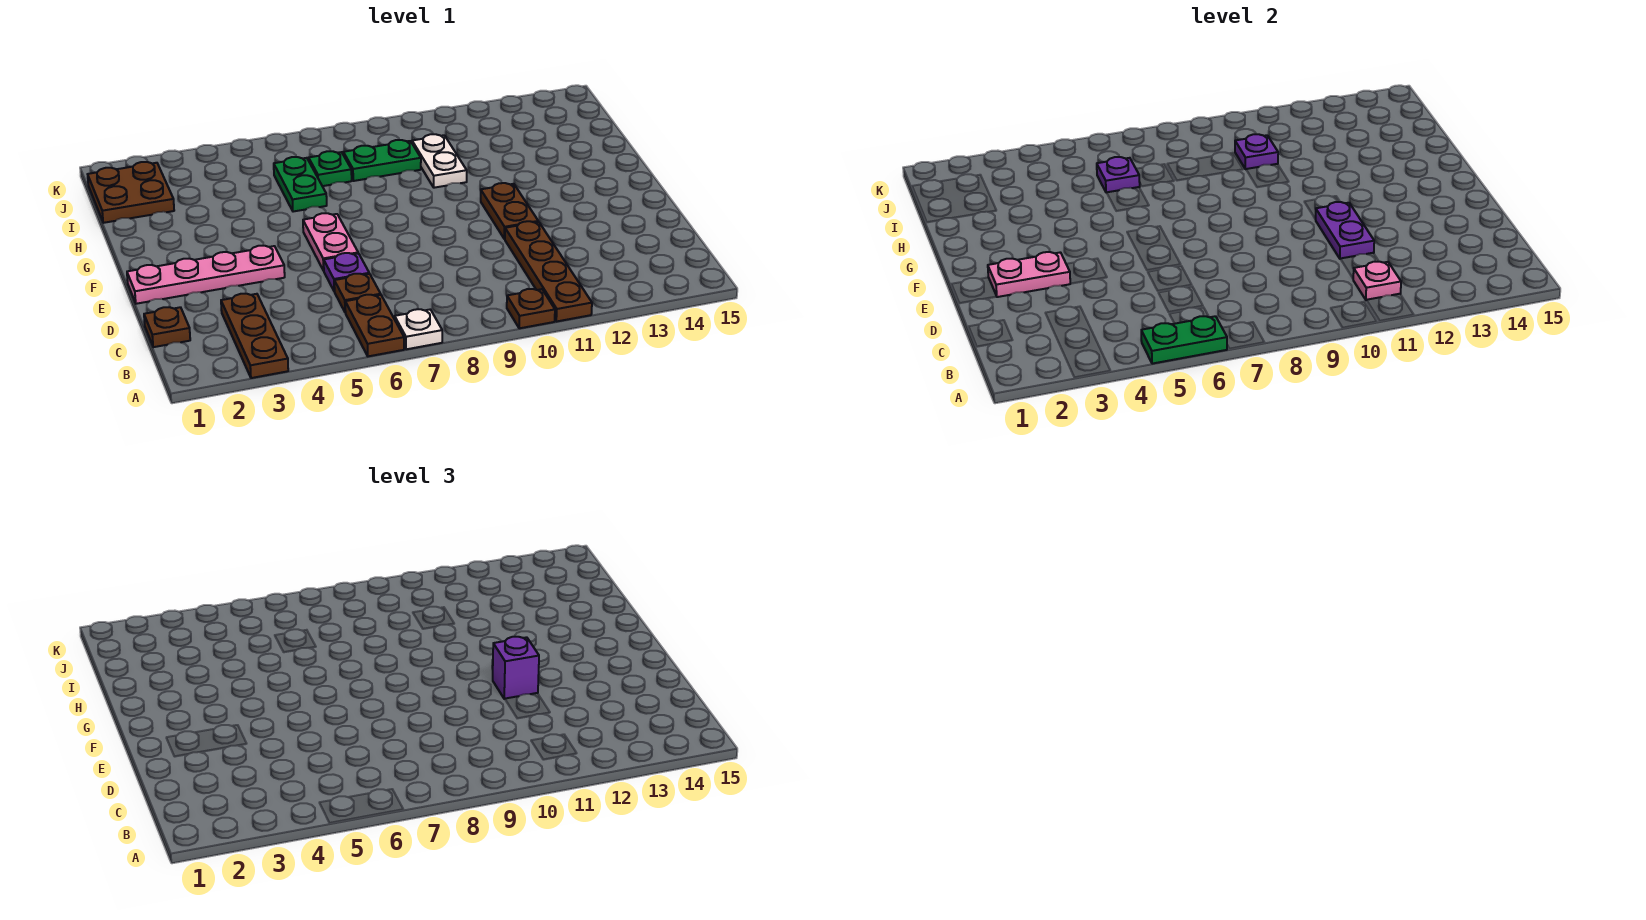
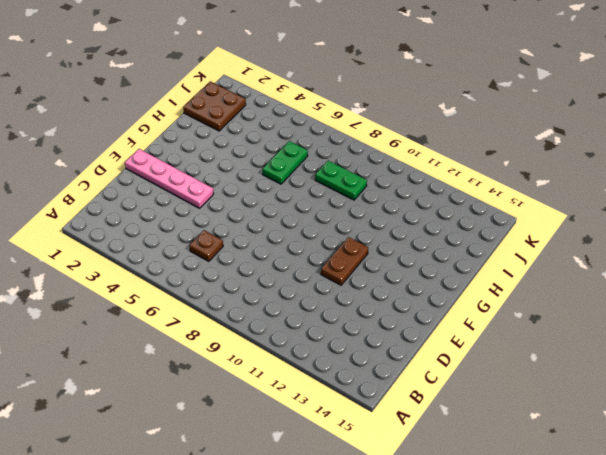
none -> brown plate A3:C3 level 1
none -> brown plate A6:B6 level 1
none -> white plate A7 level 1

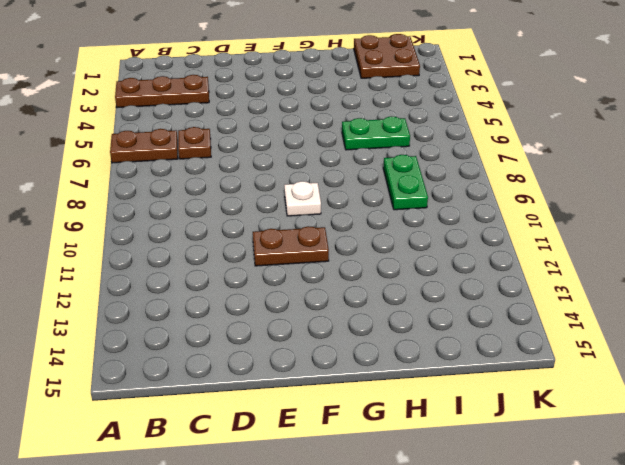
white plate F9 level 1 -> white plate A7 level 1
none -> brown plate A10 level 1
none -> brown plate A11:D11 level 1
none -> brown plate C1 level 1

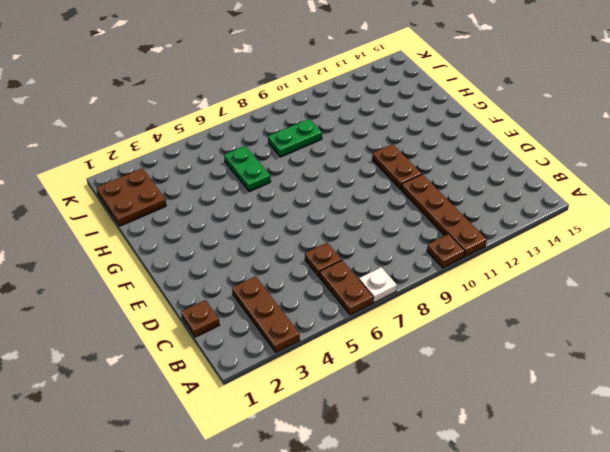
none -> purple plate D6 level 1
none -> pink plate E1:E4 level 1
none -> pink plate E6:F6 level 1

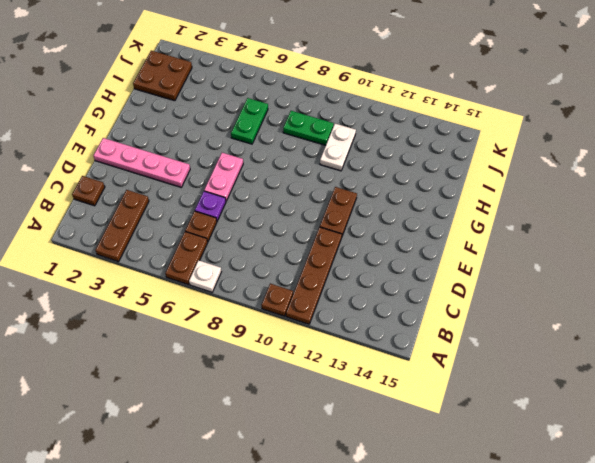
none -> green plate I7 level 1
none -> green plate A5:A6 level 2
none -> pink plate B11 level 2

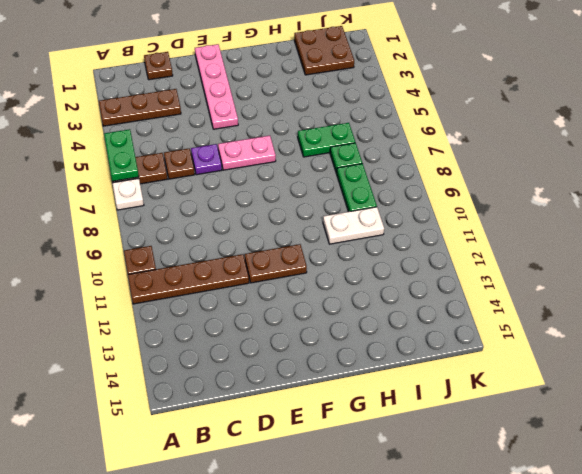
none -> pink plate B11 level 2
none -> purple plate D11:E11 level 2
none -> pink plate E2:E3 level 2

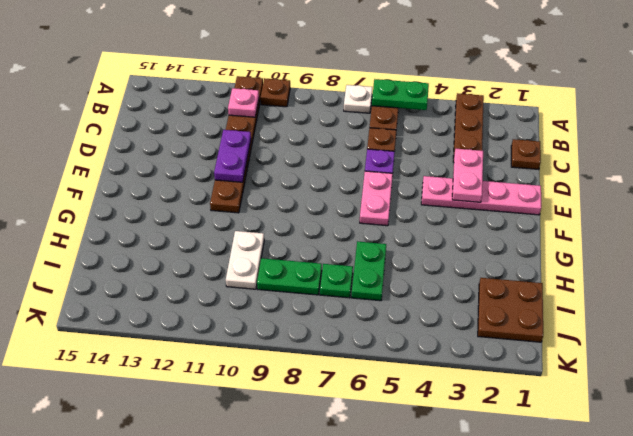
pink plate D3:E3 level 2 -> pink plate E2:E3 level 2
none -> purple plate I6 level 2
none -> purple plate I10 level 2
none -> purple brick E11 level 3

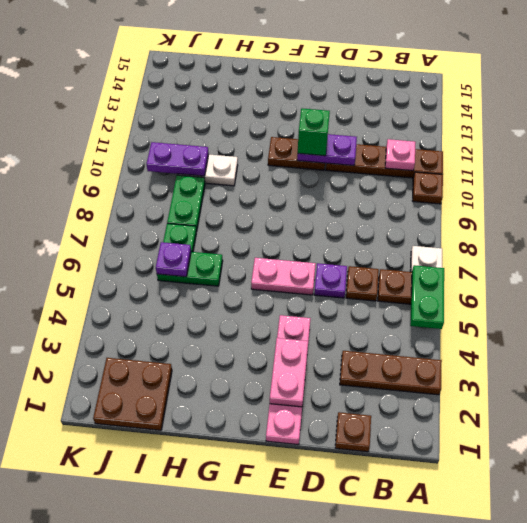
green brick E11 level 3 -> purple brick E11 level 3
purple plate I10:J10 level 2 -> purple plate I10 level 2

